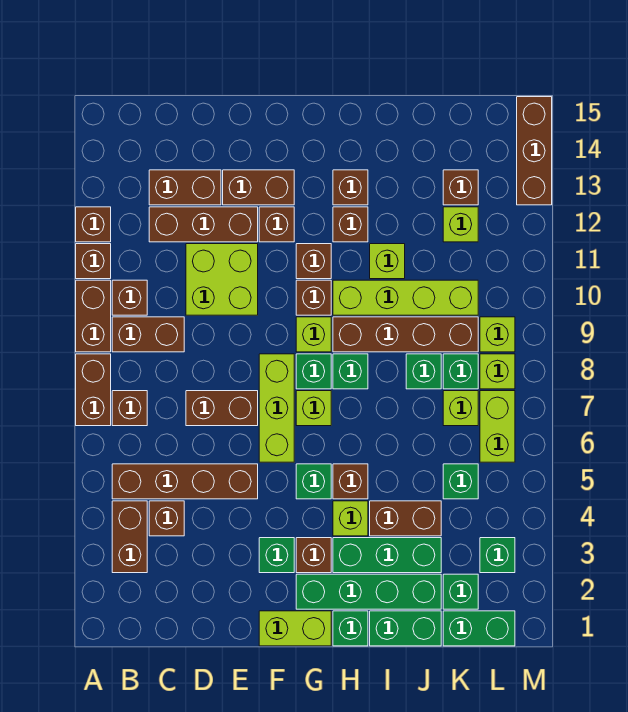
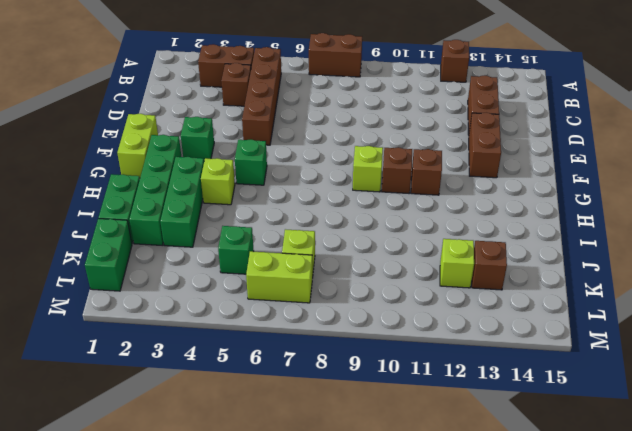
none -> brown brick A9:A10 level 1
none -> brown brick A11 level 1
none -> brown brick B7 level 1
none -> brown brick B9:C9 level 1

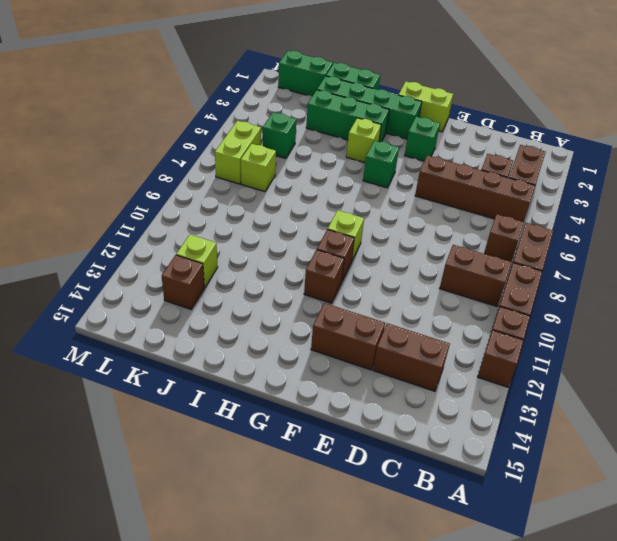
none -> brown brick B10 level 1
none -> brown brick C12:E12 level 1
none -> brown brick D7:E7 level 1
none -> lime brick D10:E11 level 1

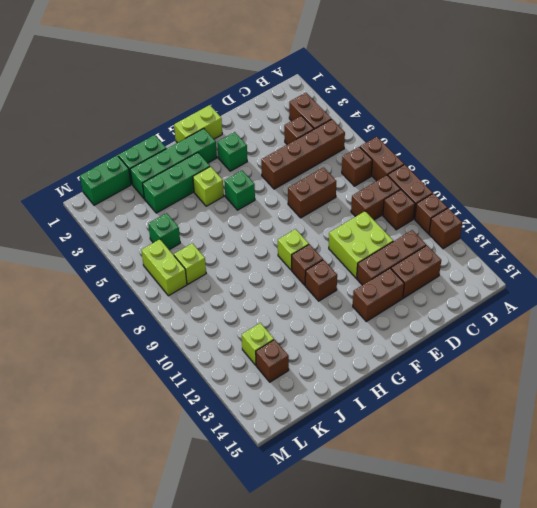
none -> lime brick F6:F8 level 1
none -> brown brick F12 level 1
none -> brown brick G3 level 1
none -> lime brick G7 level 1

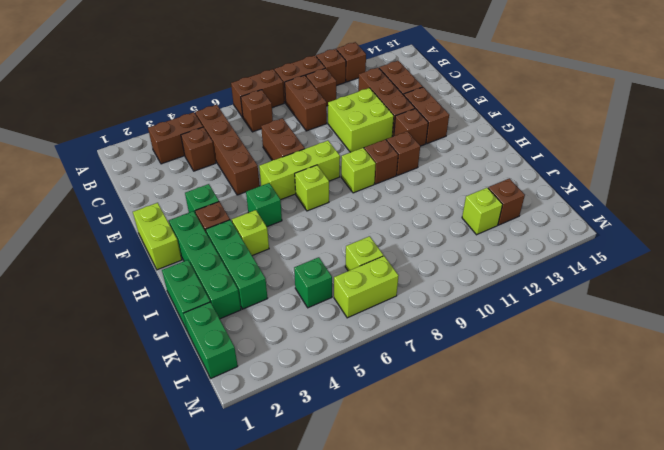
none -> green brick G8 level 1
none -> green brick H1 level 1
none -> brown brick H5 level 1
none -> green brick H8 level 1

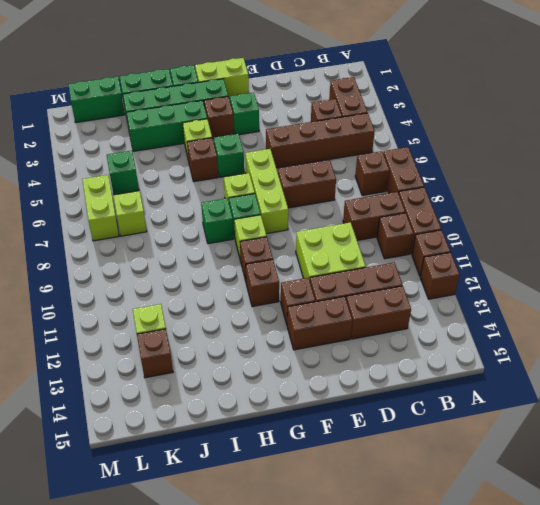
none -> brown brick H9:K9 level 1
none -> lime brick H10:K10 level 1
none -> brown brick H12 level 1
none -> brown brick H13 level 1

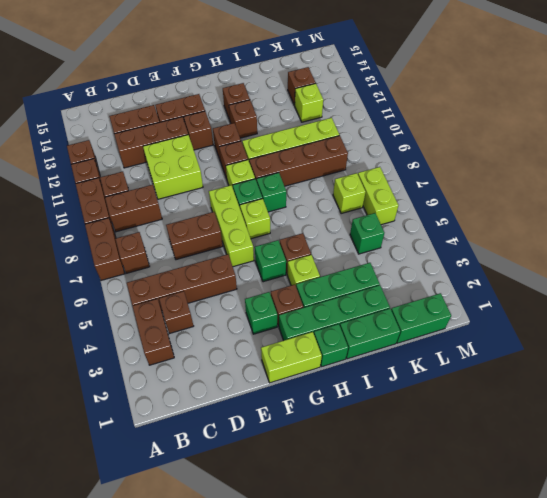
none -> brown brick I4:J4 level 1
none -> lime brick I11 level 1
none -> green brick J8 level 1
none -> green brick K2 level 1

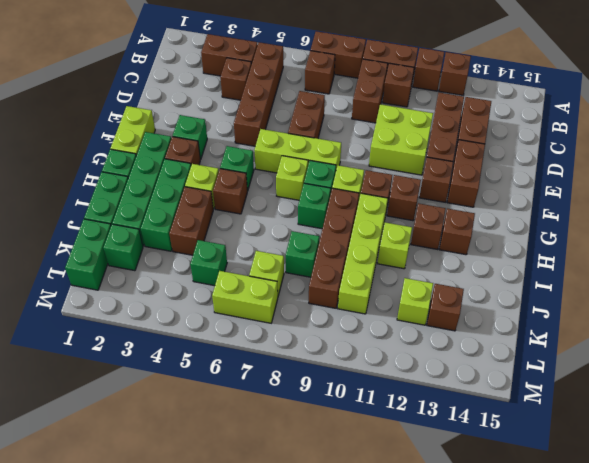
none -> green brick K8 level 1
none -> green brick L3 level 1
none -> lime brick L8 level 1
none -> lime brick L9 level 1

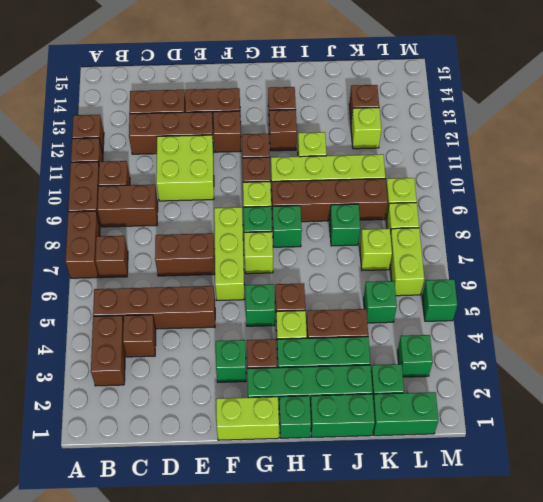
green brick M5 level 1 -> green brick K8 level 1
none -> brown brick M13:M15 level 1

